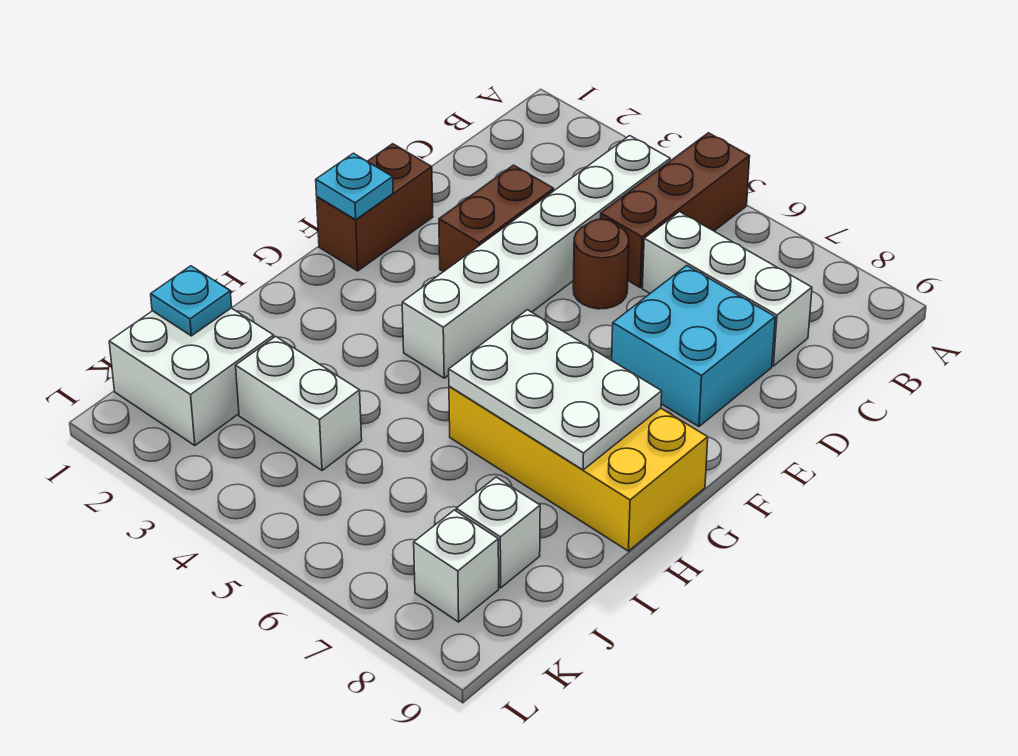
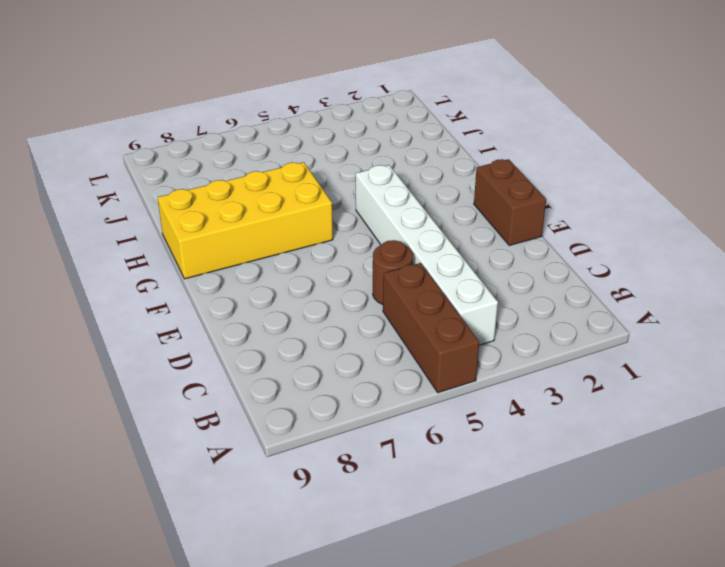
none -> white brick C6:C8 level 1
none -> brown brick D3:E3 level 1
none -> cyan brick D7:E8 level 1

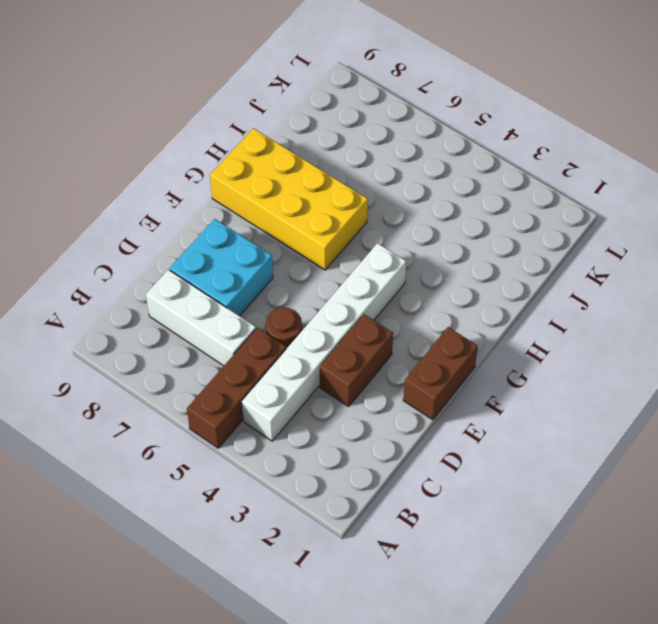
none -> white brick J1:K2 level 1
none -> white brick J3:J4 level 1
none -> white brick J8 level 1

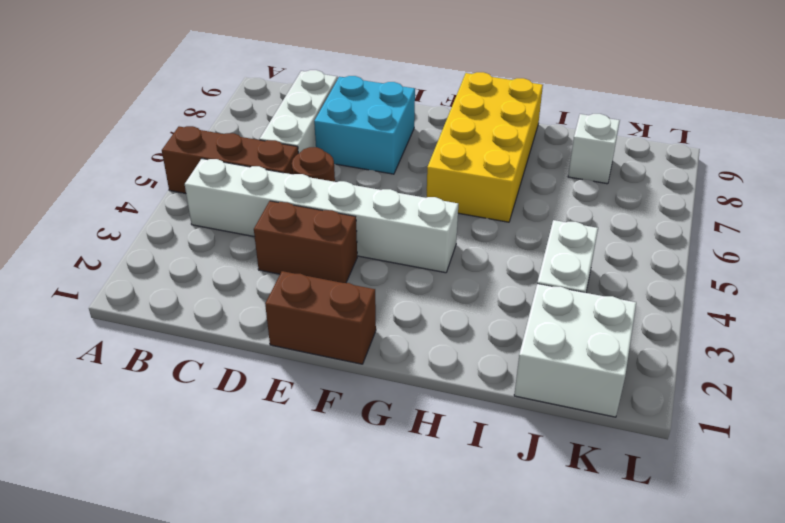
none -> white brick K8 level 1
none -> cyan plate F1 level 2
none -> white plate G6:H8 level 2

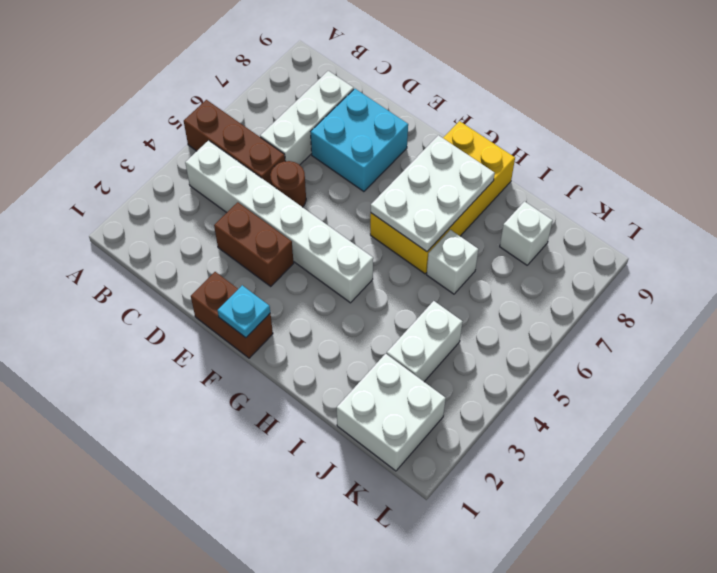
white brick I6 level 1 -> white brick K8 level 1
none -> cyan plate J1 level 2

